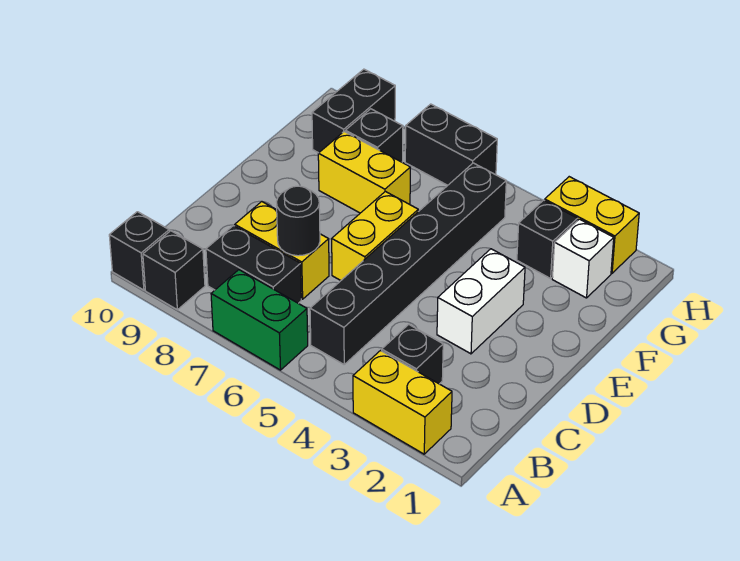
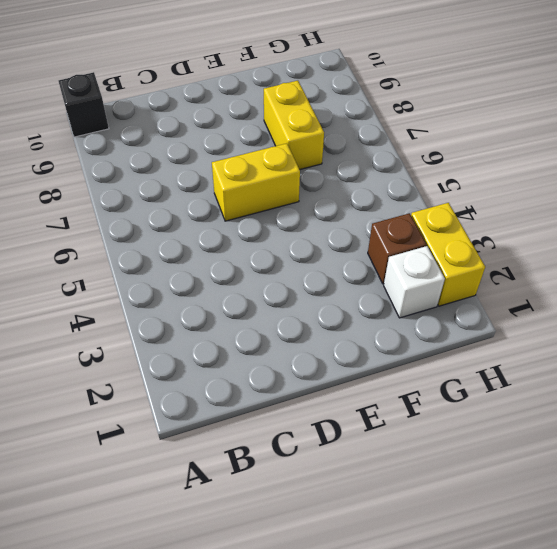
brown brick G3 level 1 -> black brick G3 level 1
none -> yellow brick A2:A3 level 1
none -> green brick A6:A7 level 1
none -> black brick A9 level 1

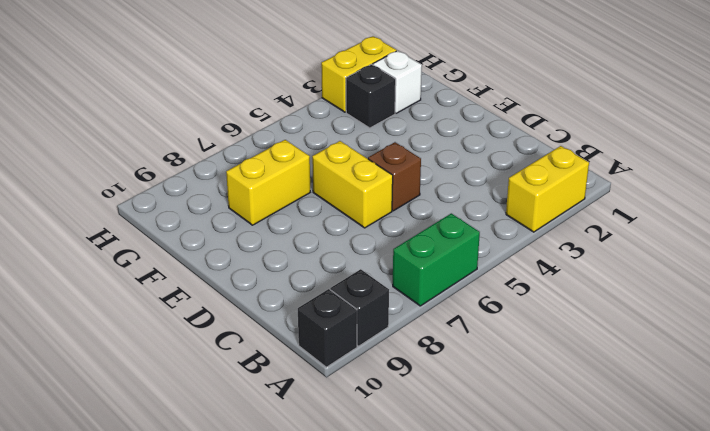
brown brick D5 level 1 -> black brick B5:G5 level 1
none -> black brick B3 level 1
none -> black brick B7:B8 level 1
none -> yellow brick C7:C8 level 1

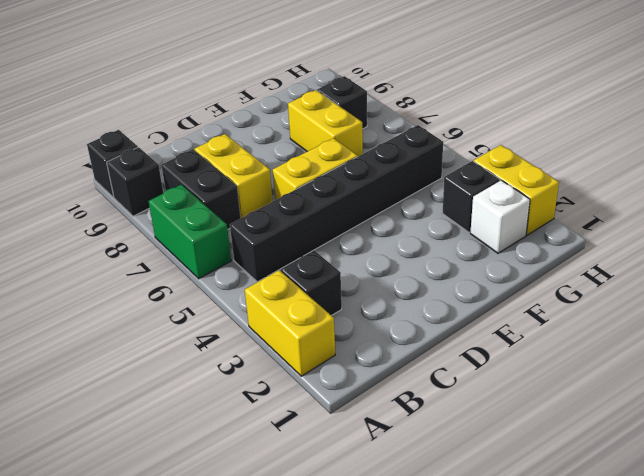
none -> white brick D3:E3 level 1
none -> black brick G9:H9 level 1
none -> black brick H6:H7 level 1

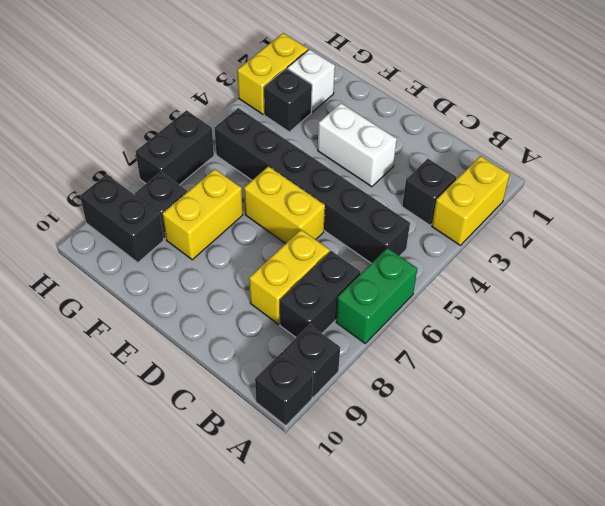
none -> black round brick C7 level 2

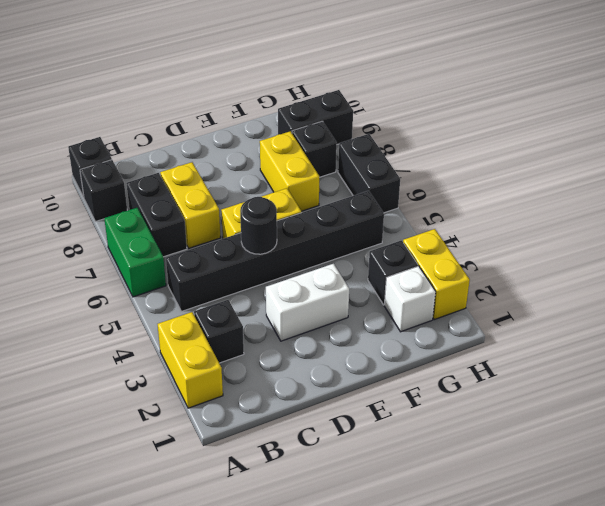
black round brick D5 level 2 -> black round brick C7 level 2

